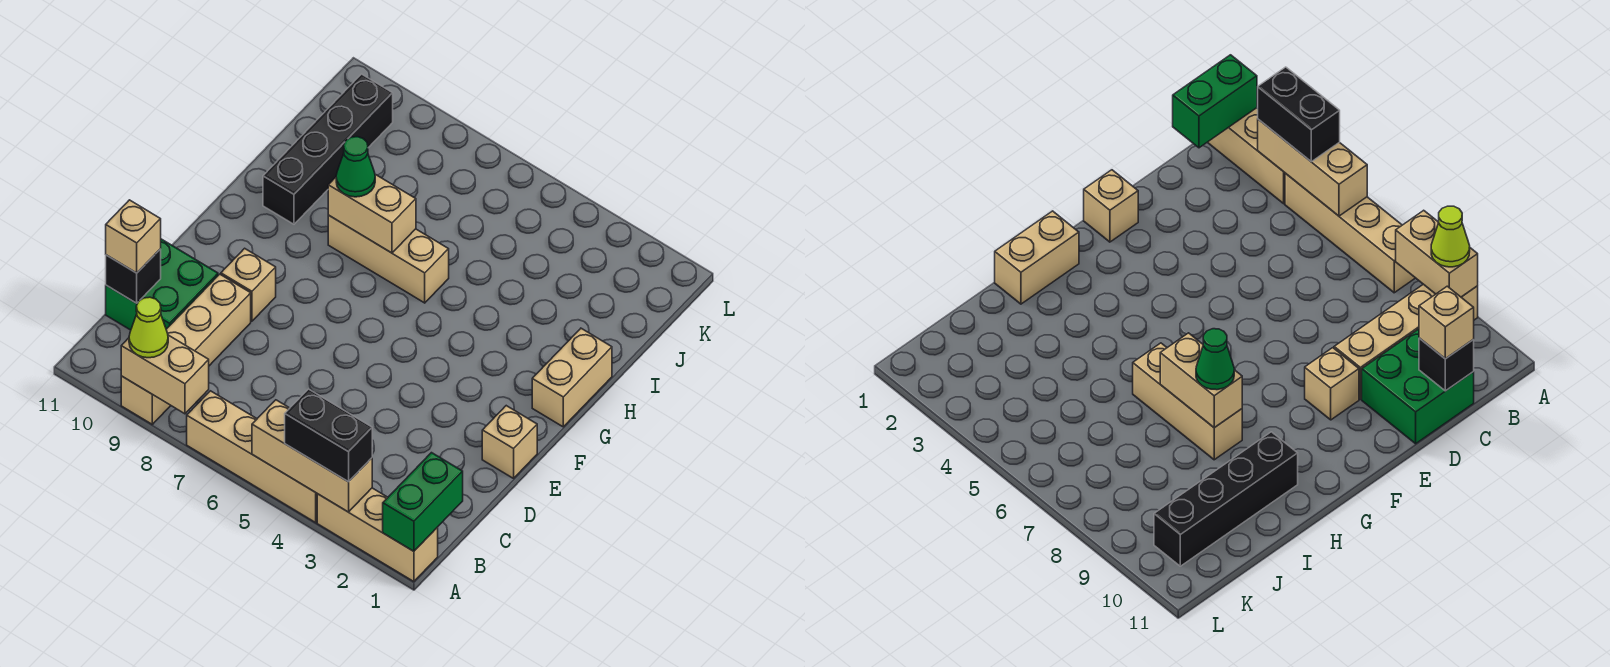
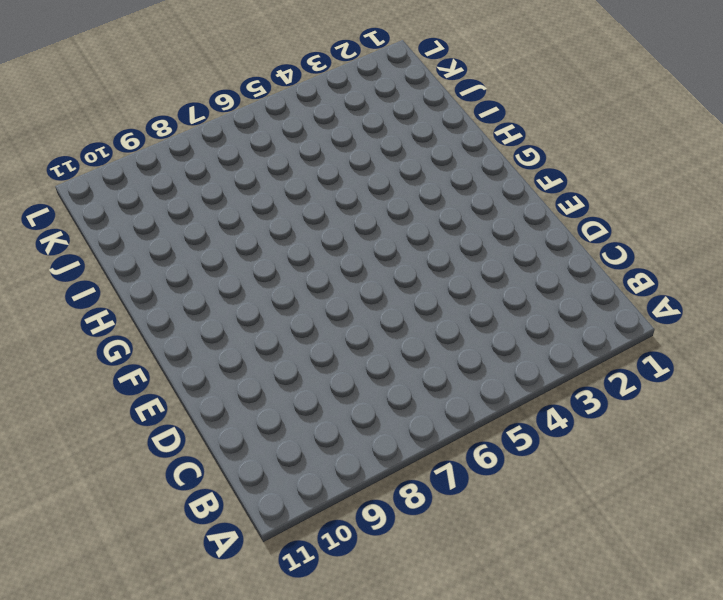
none -> tan brick A1:A3 level 1
none -> tan brick A4:A7 level 1
none -> tan brick A9:D9 level 1

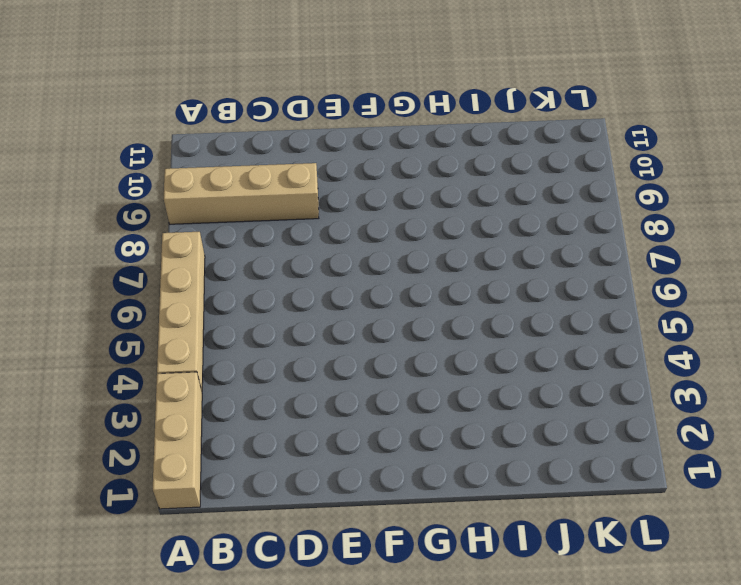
none -> green brick C10:D11 level 1
none -> tan brick E1 level 1
none -> tan brick E9 level 1

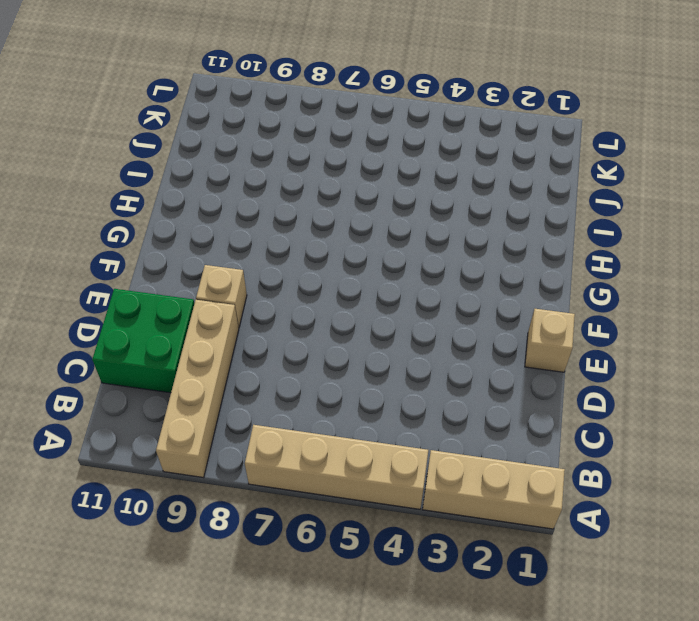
none -> tan brick G1:H1 level 1
none -> tan brick H6:H8 level 1
none -> black brick H10:K10 level 1

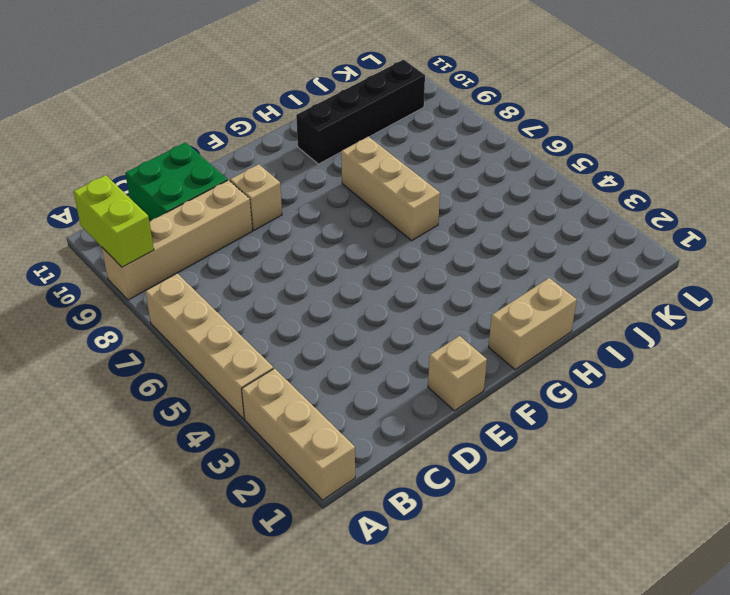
lime brick A9:A10 level 2 -> tan brick A8:A9 level 2
none -> green brick A1:B1 level 2
none -> tan brick A3:A5 level 2
none -> black brick C11 level 2

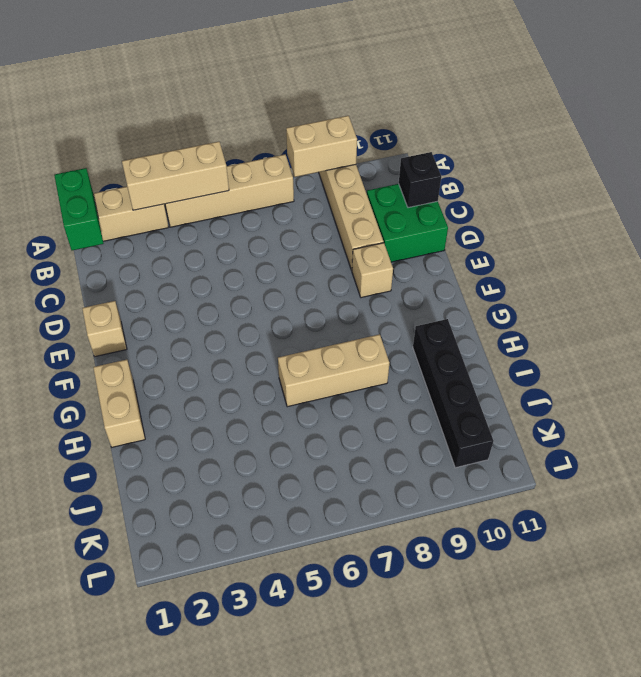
none -> tan brick H7:H8 level 2
none -> black brick A3:A4 level 3
none -> lime cone A9 level 3

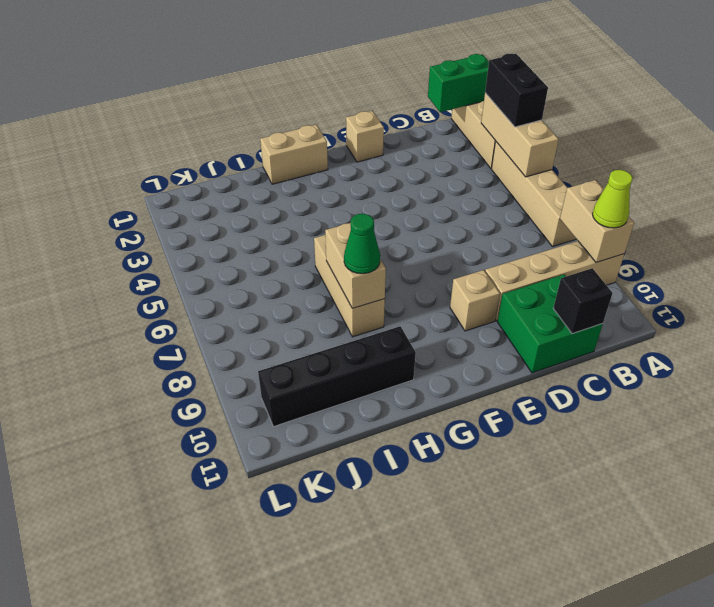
none -> tan brick C11 level 3

